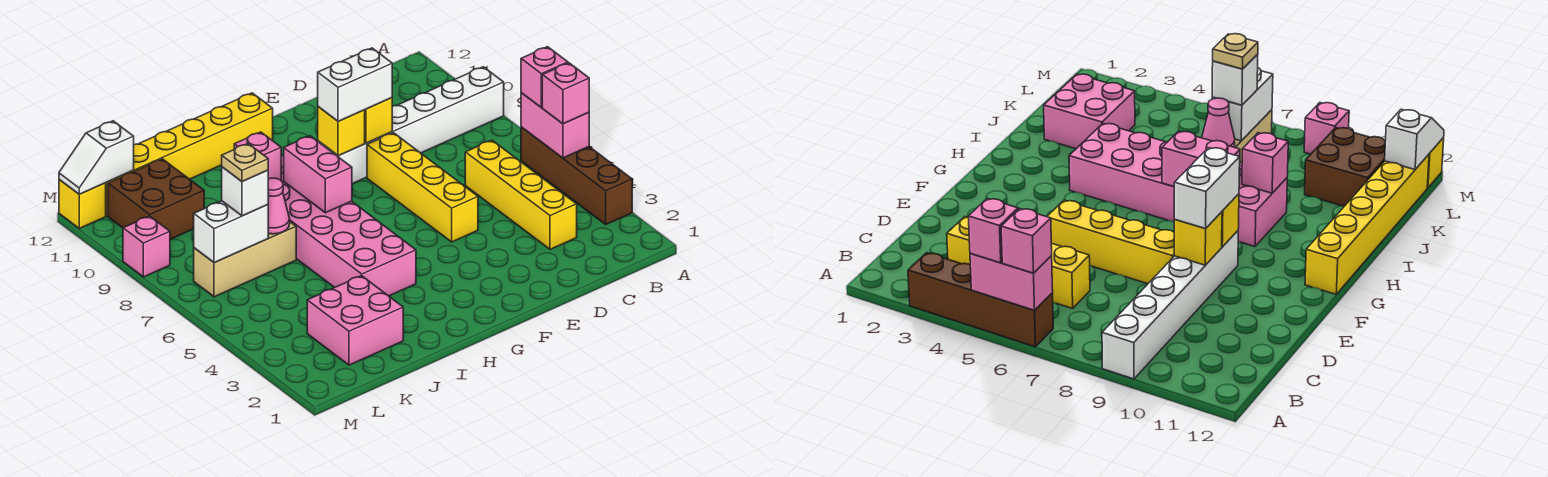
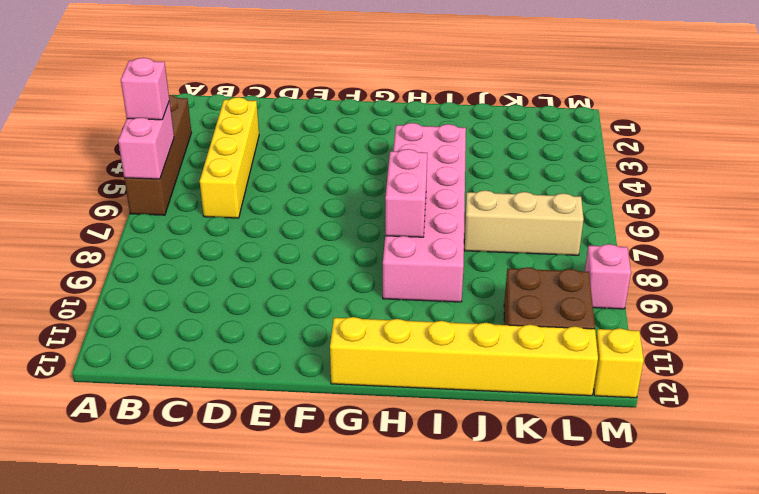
none -> white brick A9:F9 level 1
none -> yellow brick E5:E8 level 1
none -> pink brick J2:K3 level 1

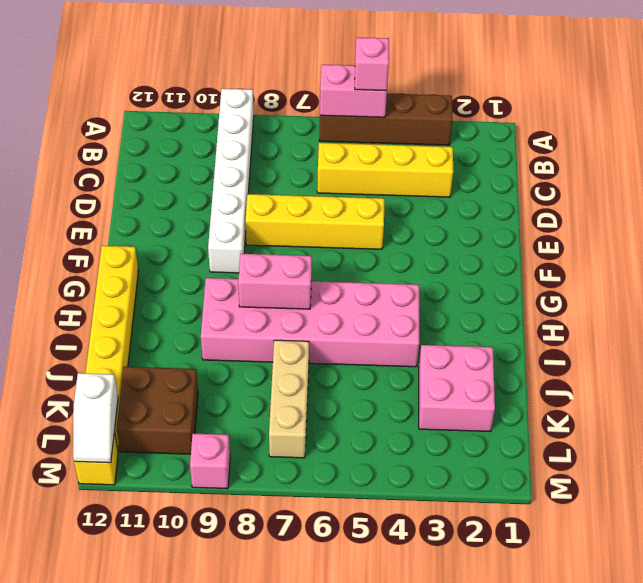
none -> yellow brick E9 level 2
none -> yellow brick F9 level 2
none -> pink brick I9 level 2

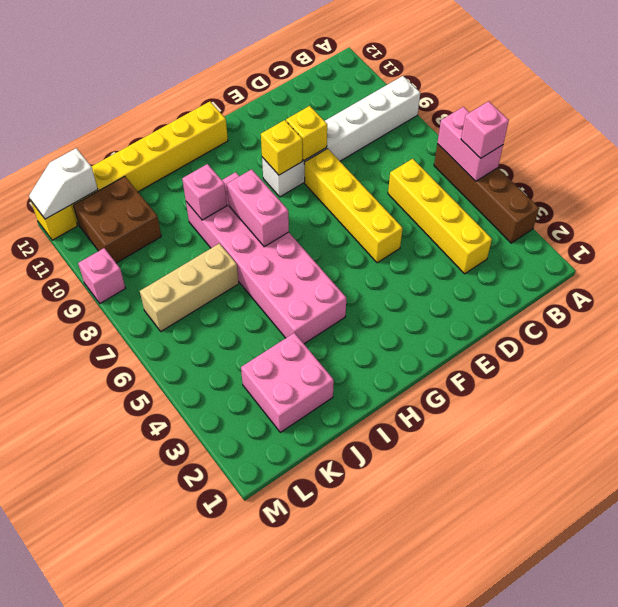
none -> pink cone J7 level 2
none -> white brick K7:L7 level 2
none -> pink brick A6 level 3

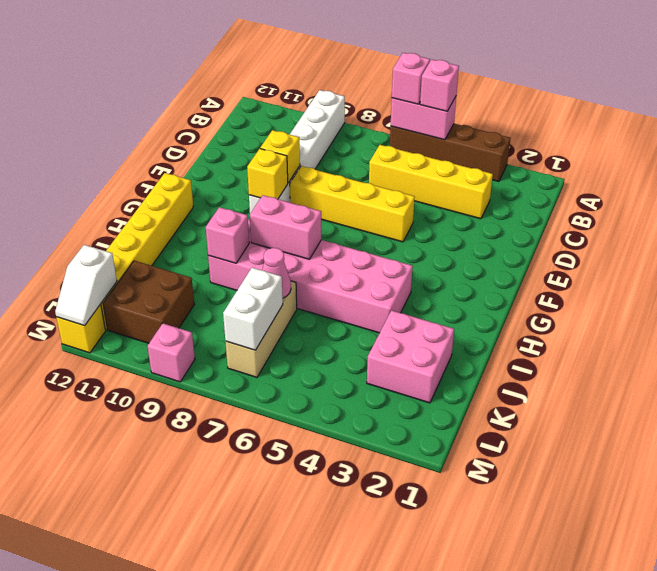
none -> white brick E9:F9 level 3
none -> white brick K7 level 3
none -> tan plate K7 level 4

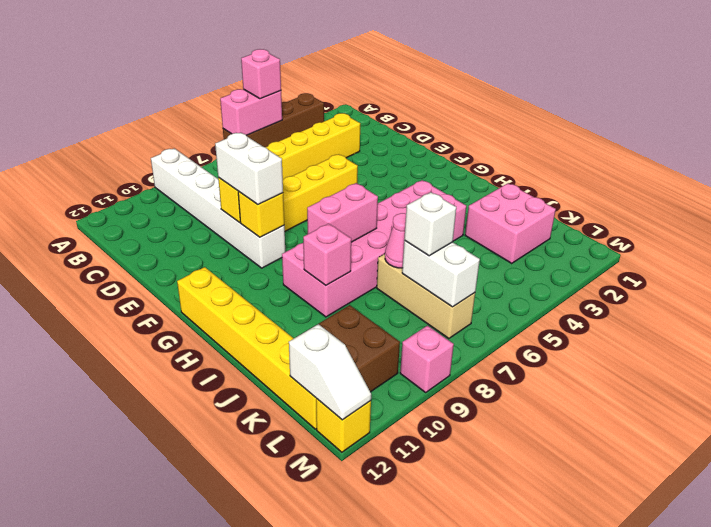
none -> pink brick A6 level 3
none -> tan plate K7 level 4

